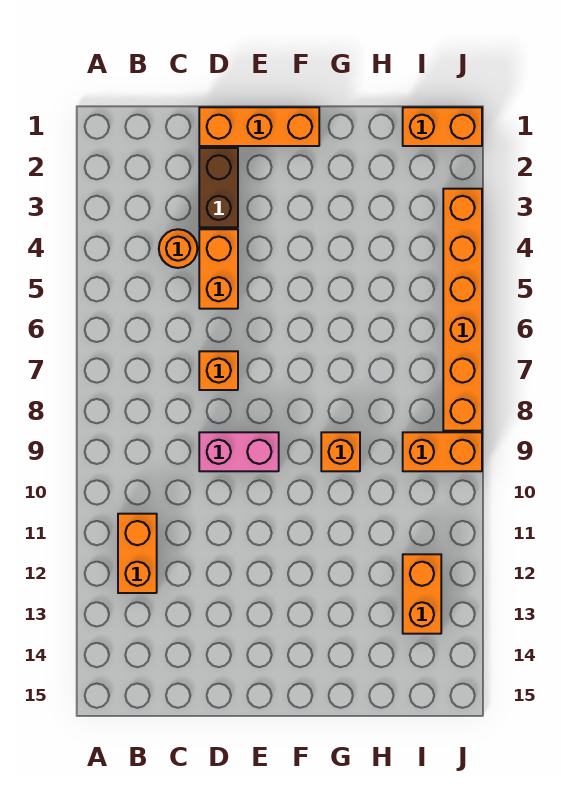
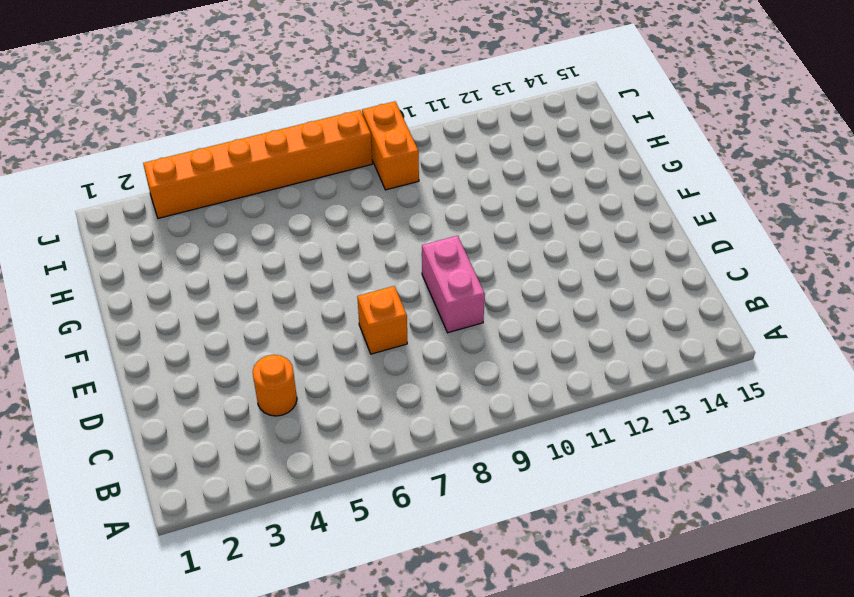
none -> orange brick B11:B12 level 1
none -> orange brick D1:F1 level 1
none -> brown brick D2:D3 level 1

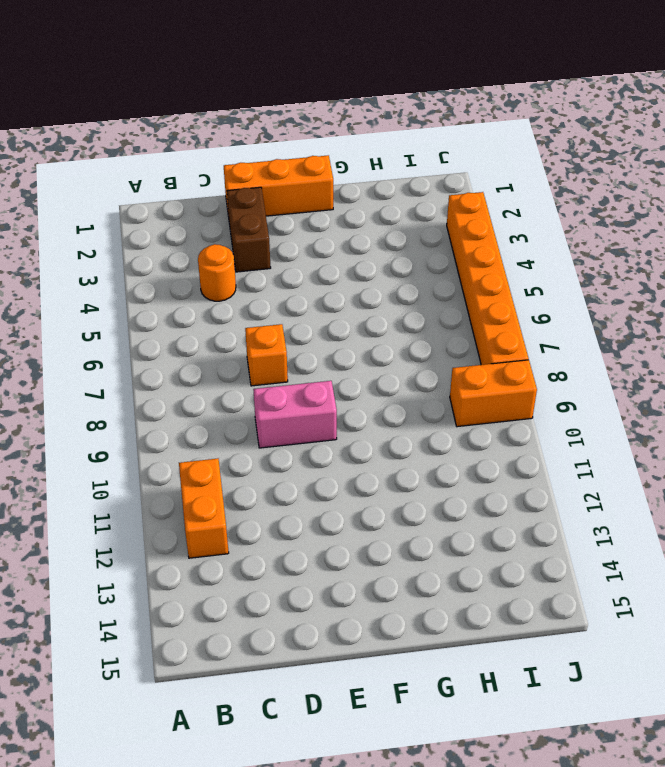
none -> orange brick D4:D5 level 1
none -> orange brick G9 level 1
none -> orange brick I1:J1 level 1

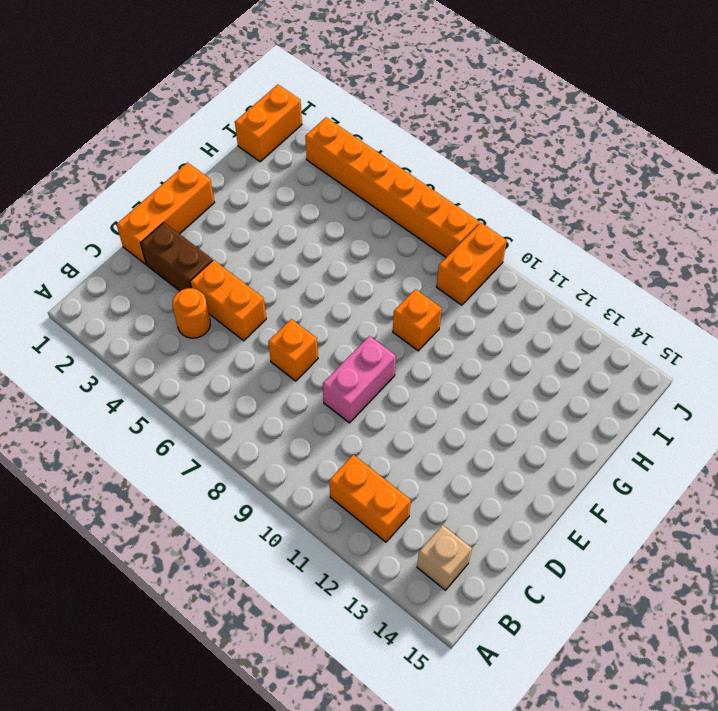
tan brick B14 level 1 -> none
none -> orange brick I12:I13 level 1

